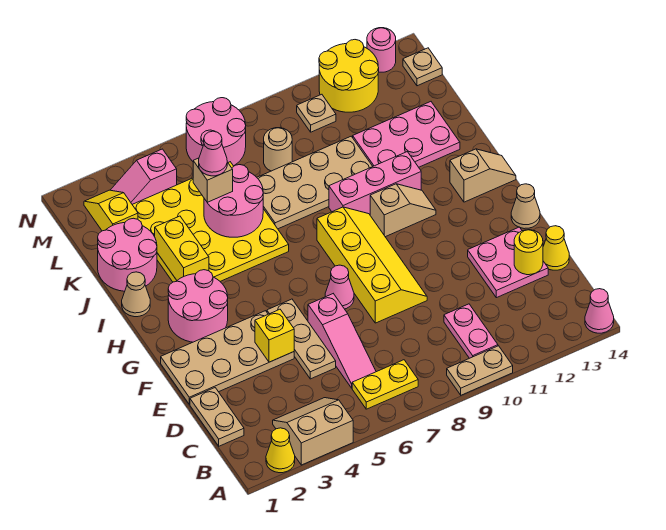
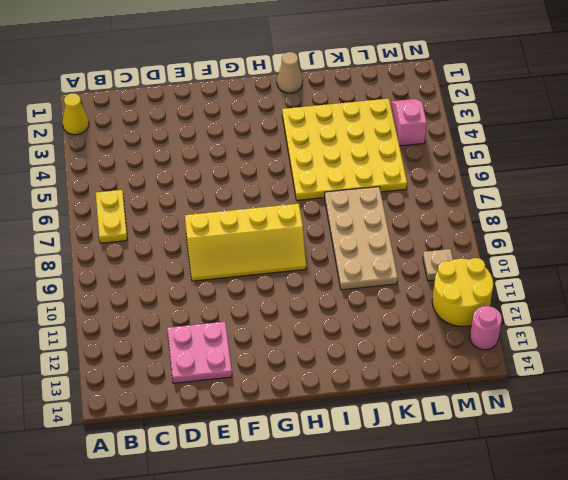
none -> tan slope A3:B4 level 1 top A
none -> tan plate A9:A10 level 1
none -> pink cone A14 level 1
none -> pink plate B10:C10 level 1

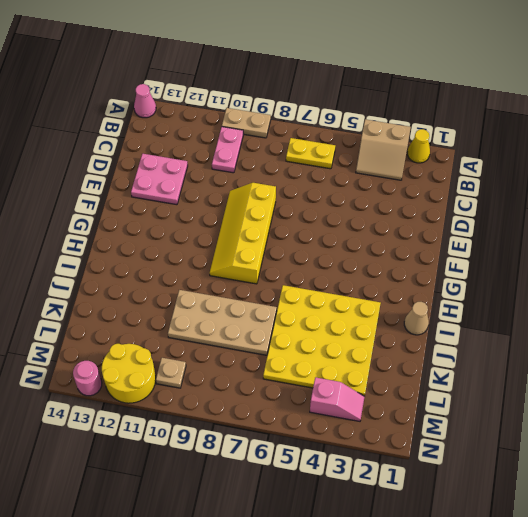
none -> tan plate C1:D1 level 1
none -> pink slope C6:E6 level 1 top E
none -> tan plate D5:F5 level 1
none -> yellow cone D14 level 1

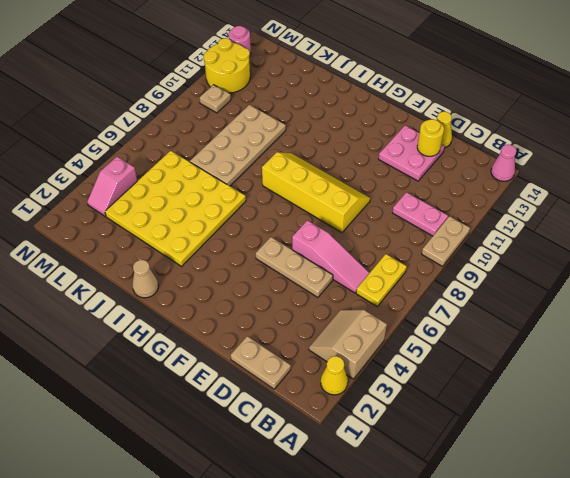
none -> tan plate E1:F4 level 1
none -> pink cone F7 level 1
none -> tan cone F14 level 1
none -> pink round brick G2:H3 level 1

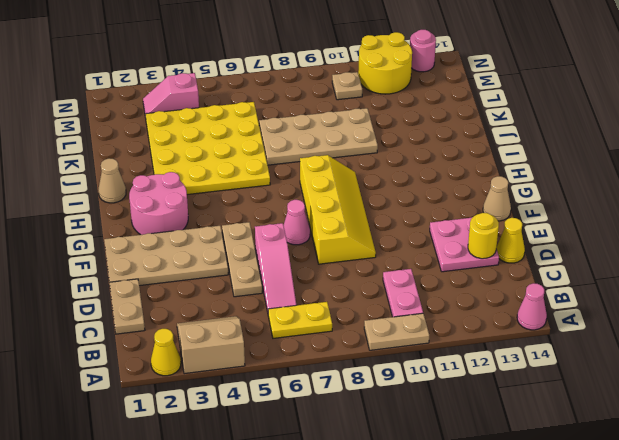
none -> tan slope H10:H11 level 1 top 10
none -> tan slope H13:H14 level 1 top 13
none -> pink brick I9:I11 level 1
none -> pink round brick J1:K2 level 1

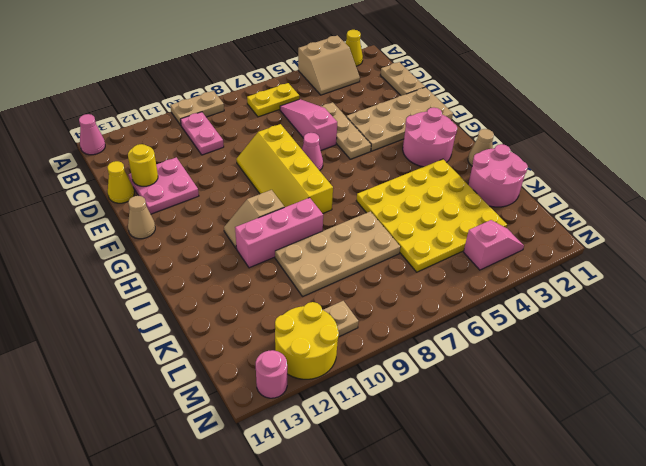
none -> tan slope H13:H14 level 1 top 13
none -> pink plate J11:K13 level 1
none -> yellow slope L2:M2 level 1 top L
none -> tan round brick L8 level 1

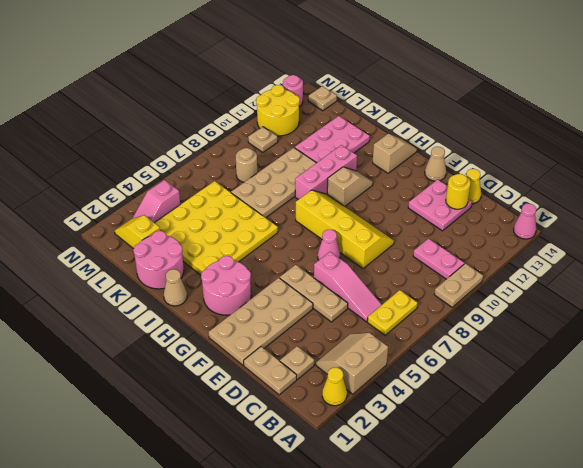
tan plate C2 level 1 -> none
none -> pink round brick M6:N7 level 1
none -> yellow brick E4 level 2
none -> yellow brick I3:J3 level 2
none -> pink round brick J5:K6 level 2

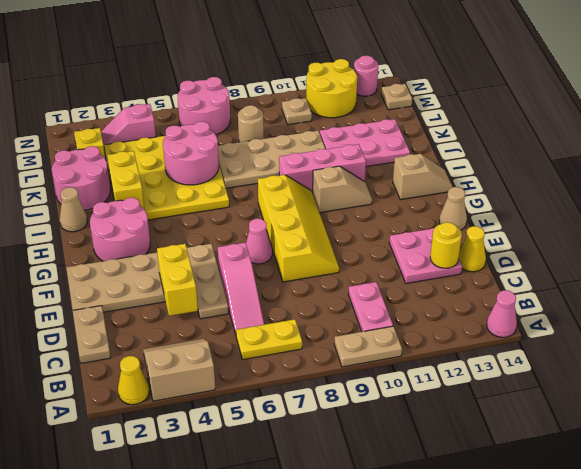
yellow brick D4:E4 level 2 -> yellow brick E4 level 2
none -> tan brick K5 level 3
none -> pink cone K5 level 4

